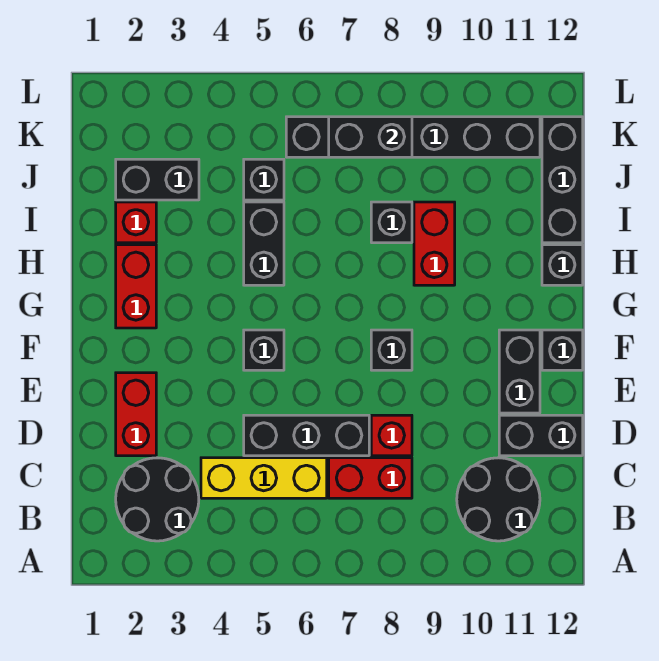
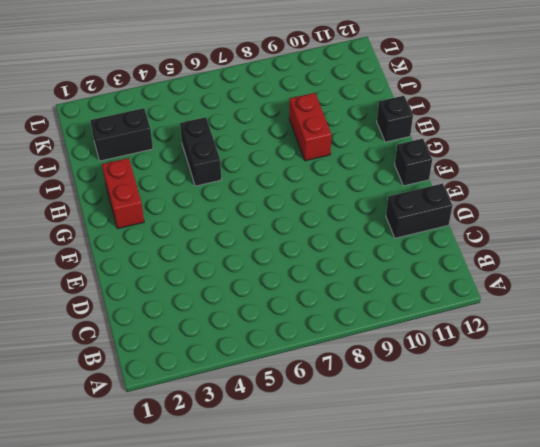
none -> black round brick B2:C3 level 1
none -> black round brick B10:C11 level 1
none -> yellow brick C4:C6 level 1

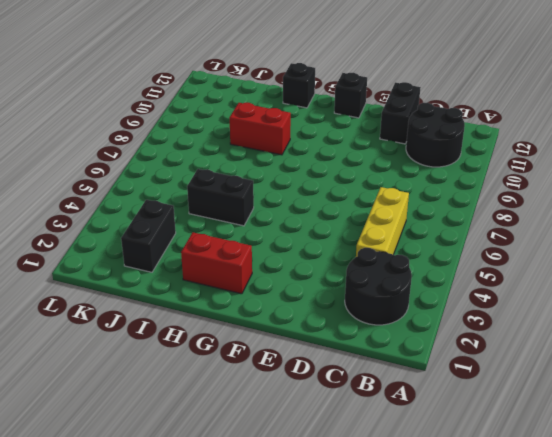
none -> red brick C7:C8 level 1
none -> red brick D2:E2 level 1
none -> black brick D5:D7 level 1

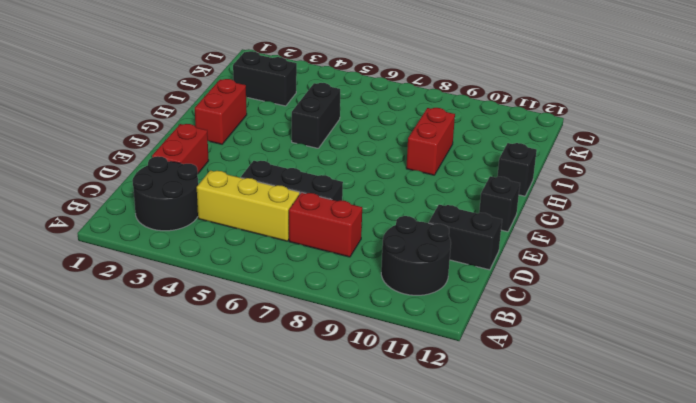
none -> red brick D8 level 1
none -> black brick E11:F11 level 1
none -> black brick F5 level 1

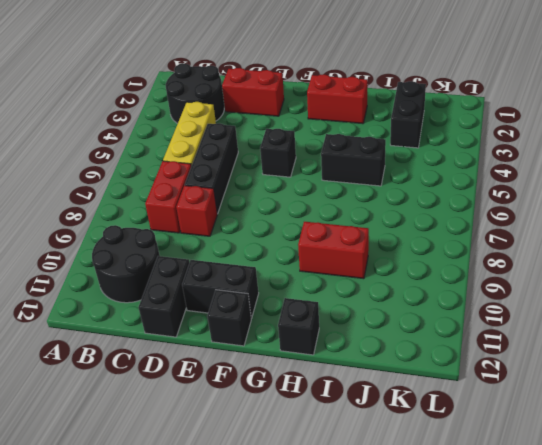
none -> black brick F8 level 1
none -> red brick I2 level 1
none -> black brick I8 level 1

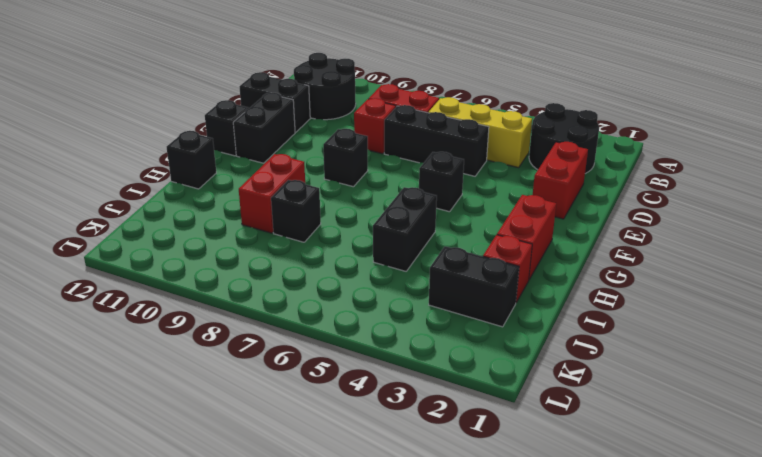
none -> black brick I12:K12 level 1
none -> black brick J5 level 1
none -> black brick K6:K11 level 1

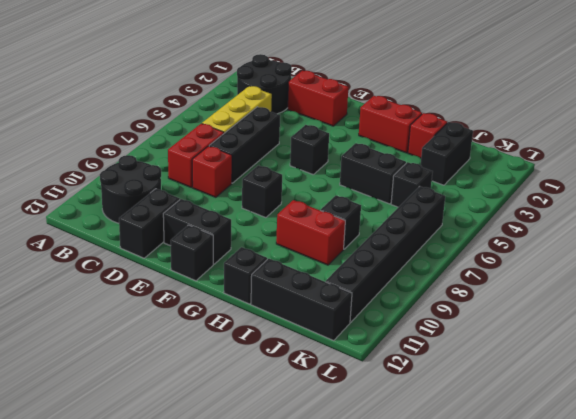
none -> black brick K7:K8 level 2

